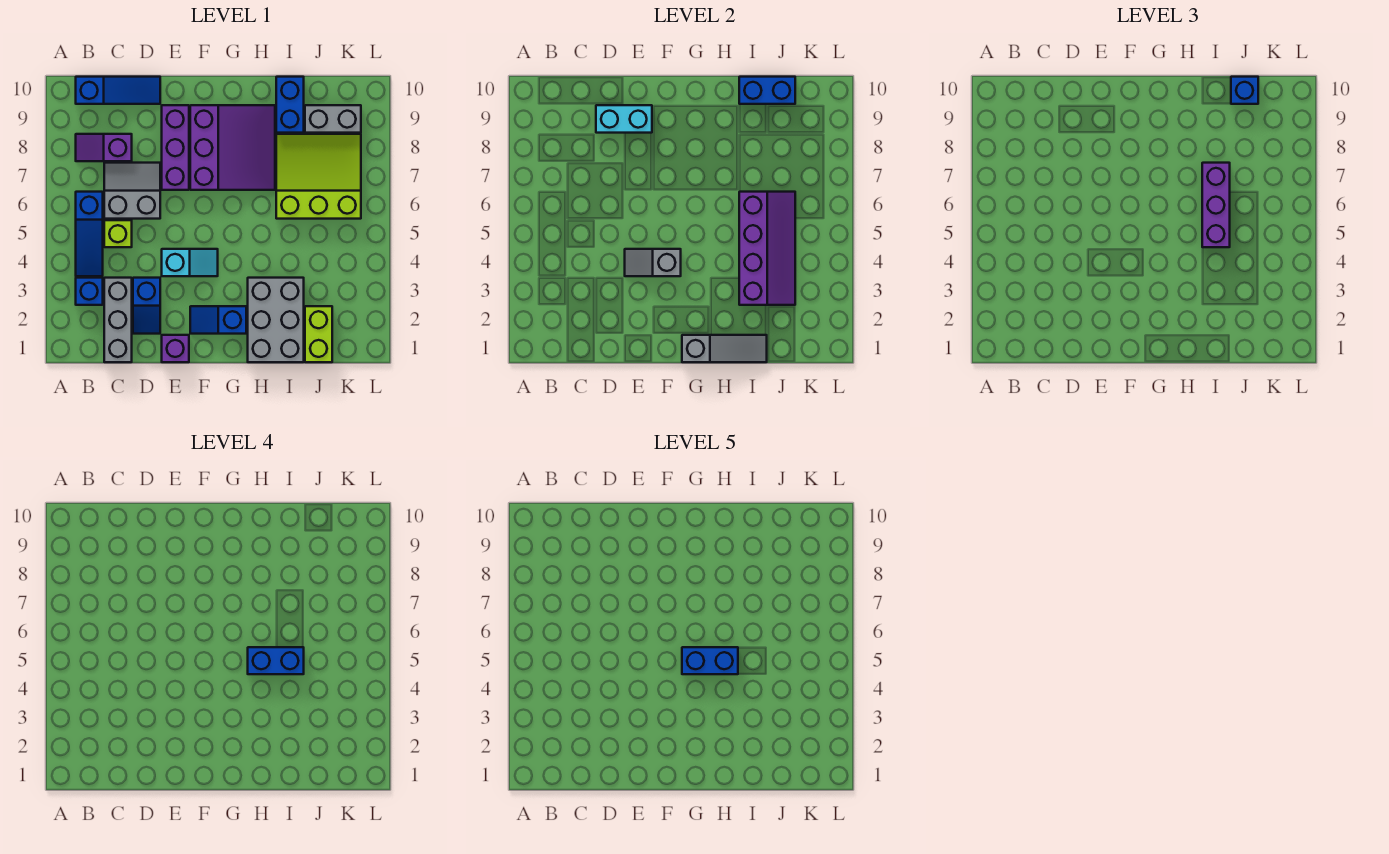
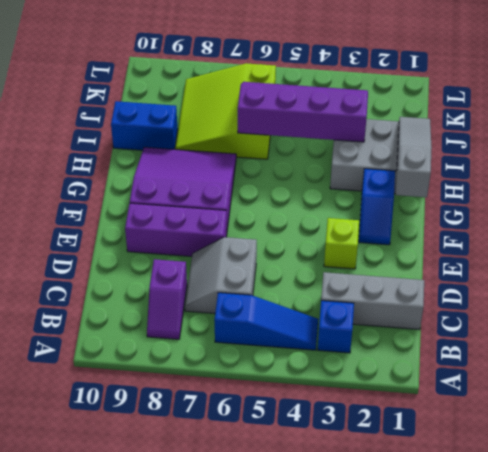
lime brick E3 level 1 -> lime brick C5 level 1
none -> blue slope B10:D10 level 1 top B
none -> blue slope D2:D3 level 1 top 3
none -> purple brick E1 level 1

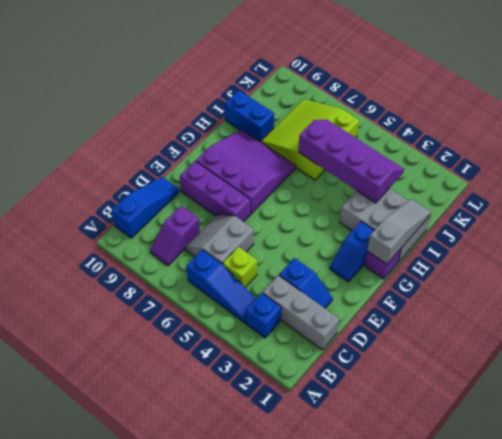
purple brick G1 level 1 -> purple brick E1 level 1
none -> cyan slope E4:F4 level 1 top E
none -> lime brick J1:J2 level 1
none -> grey brick J9:K9 level 1

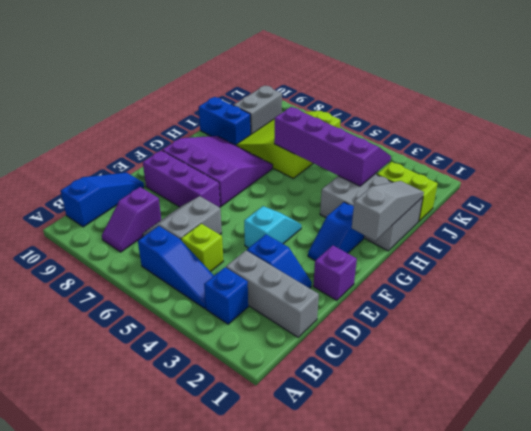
none -> cyan brick D9:E9 level 2
none -> grey slope E4:F4 level 2 top F
none -> blue brick I10:J10 level 2

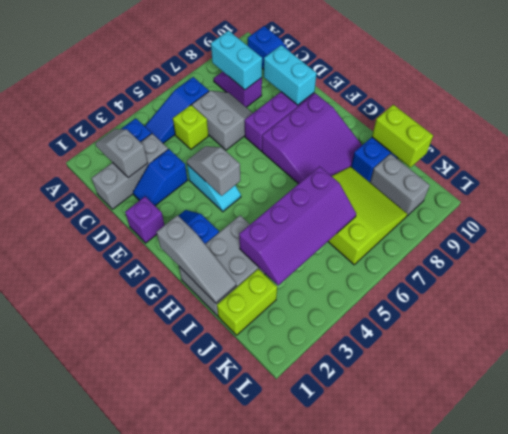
grey slope B2:C2 level 2 top C -> none
cyan brick B8:C8 level 2 -> none
lime brick I10:J10 level 2 -> blue brick I10:J10 level 2
none -> purple brick I5:I7 level 3
none -> blue brick J10 level 3
none -> blue brick H5:I5 level 4

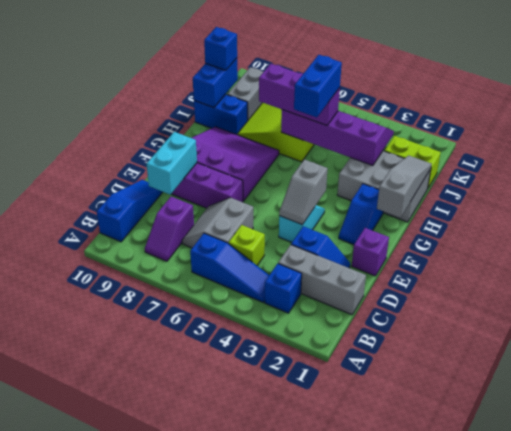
none -> blue brick G5:H5 level 5

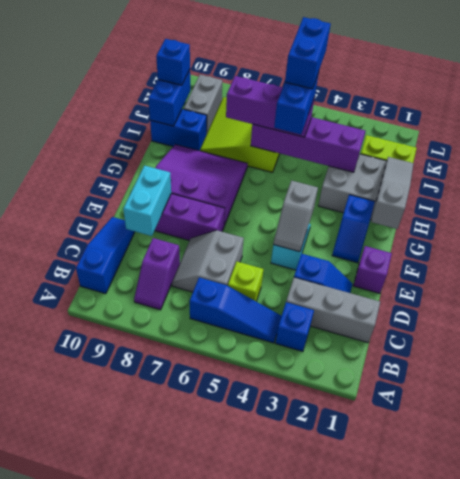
blue brick I5:J5 level 5 -> blue brick G5:H5 level 5

